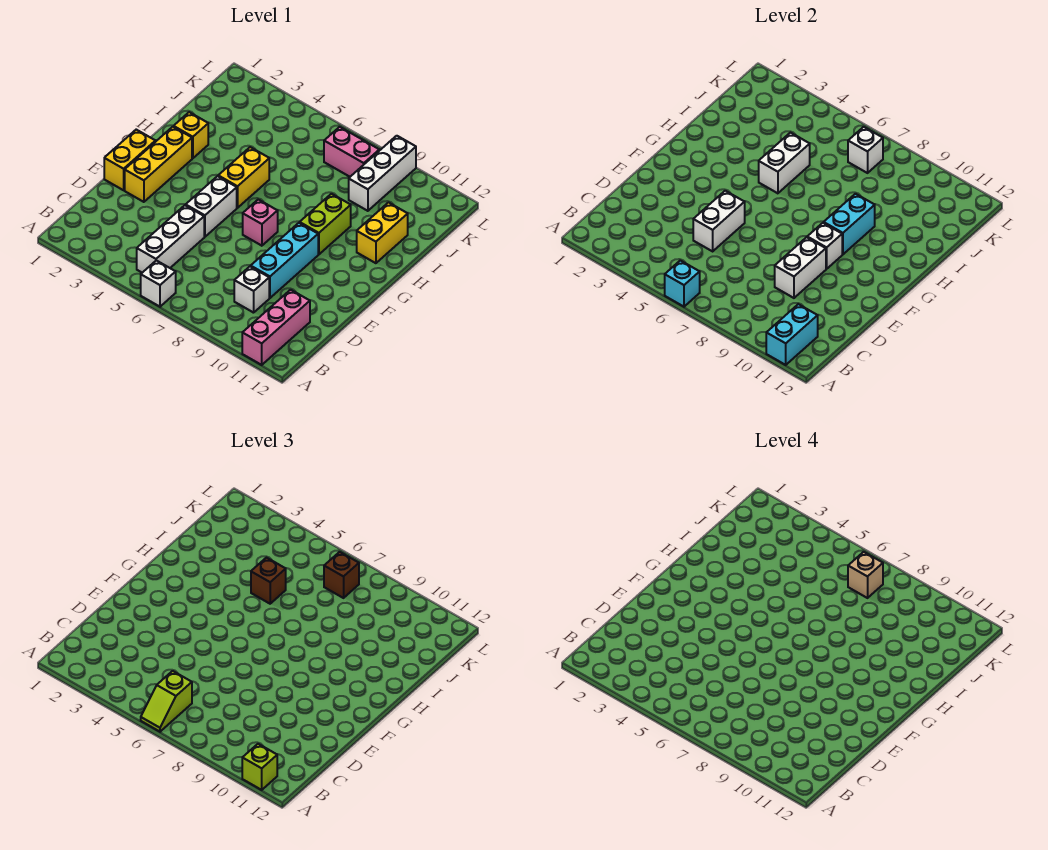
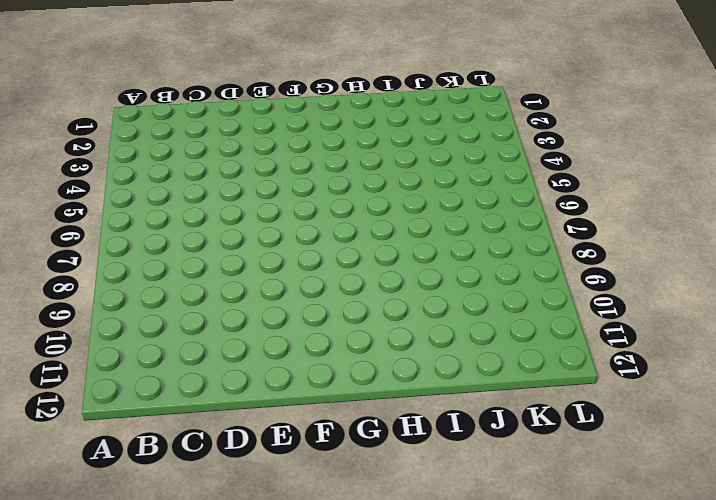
none -> white brick A6 level 1
none -> pink brick A11:C11 level 1
none -> white brick B5:D5 level 1

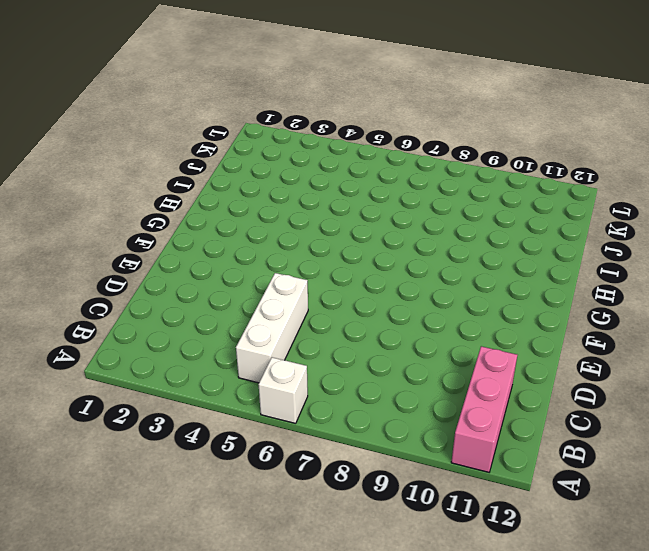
none -> white brick C9 level 1
none -> cyan brick D9:F9 level 1
none -> yellow brick E1:F1 level 1

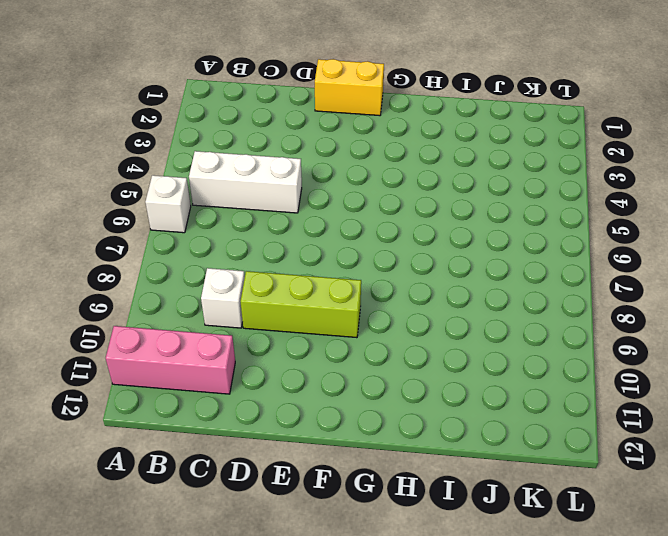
lime brick D9:F9 level 1 -> cyan brick D9:F9 level 1
none -> yellow brick E2:G2 level 1
none -> white brick E5:F5 level 1
none -> pink brick F7 level 1

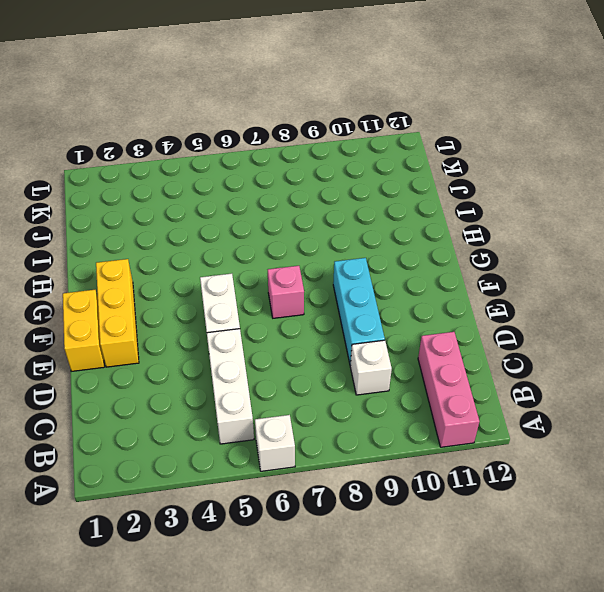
none -> yellow brick G5:H5 level 1
none -> lime brick G9:H9 level 1
none -> yellow brick H2 level 1

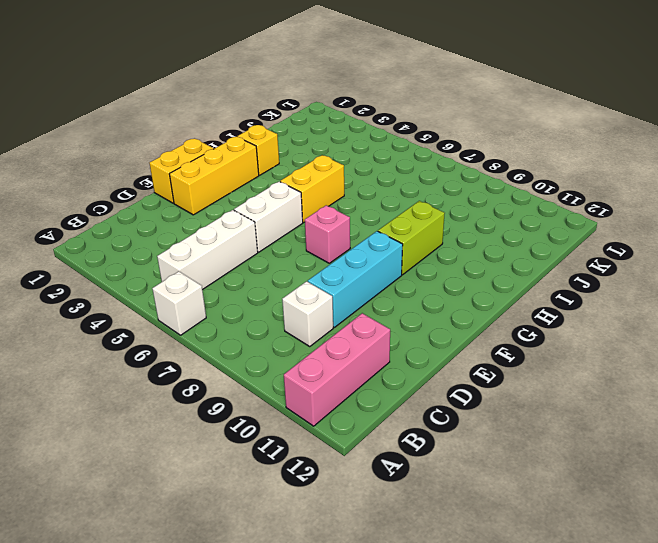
none -> yellow brick H11:I11 level 1
none -> white brick J9:L9 level 1
none -> pink brick K7:K8 level 1

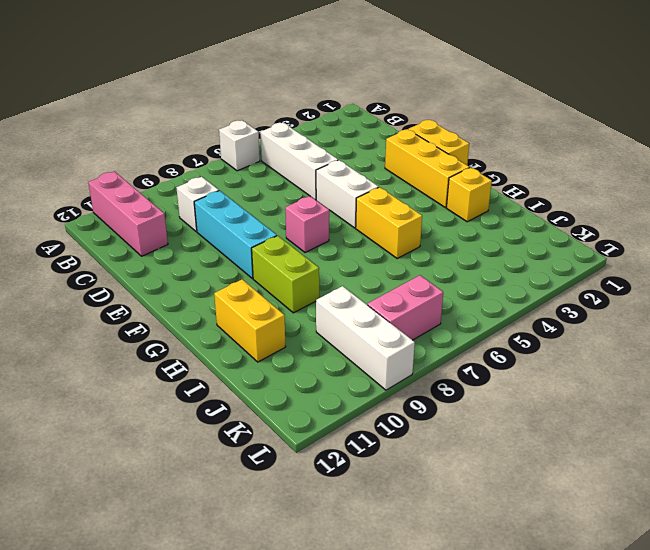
none -> cyan brick A6 level 2
none -> cyan brick A11:B11 level 2
none -> white brick D5:E5 level 2

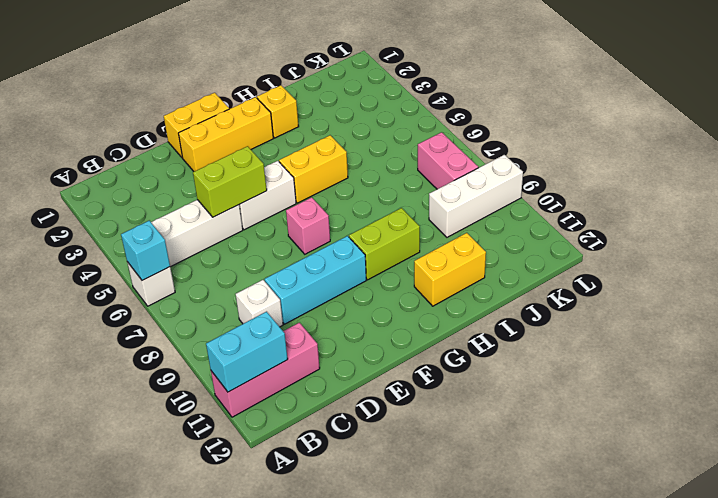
lime brick D5:E5 level 2 -> white brick D5:E5 level 2
none -> white brick D9:E9 level 2
none -> white brick F9 level 2
none -> cyan brick G9:H9 level 2

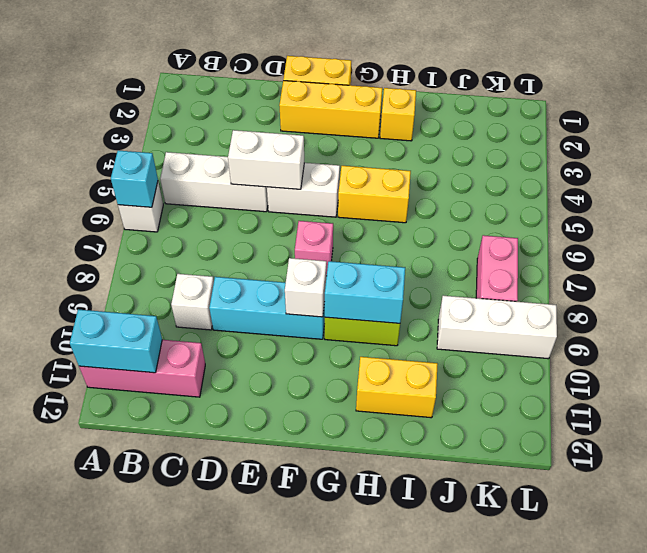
none -> white brick D9:E9 level 2
none -> white brick H5:I5 level 2
none -> white brick K7 level 2

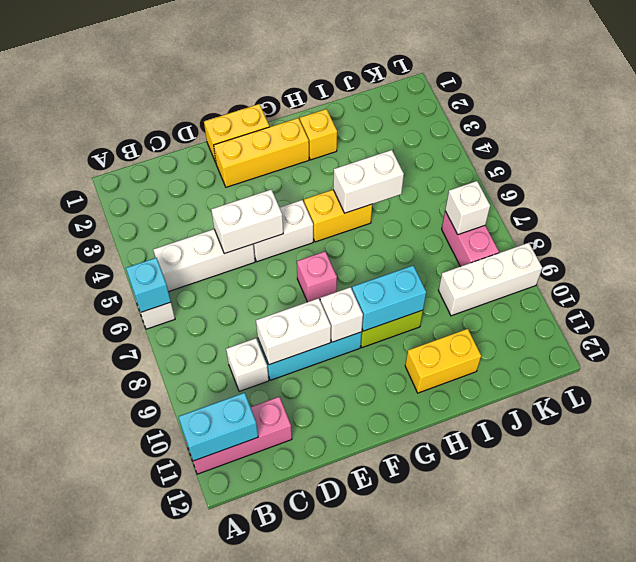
none -> lime slope A6:B6 level 3 top B
none -> lime brick A11 level 3
none -> brown brick I5 level 3

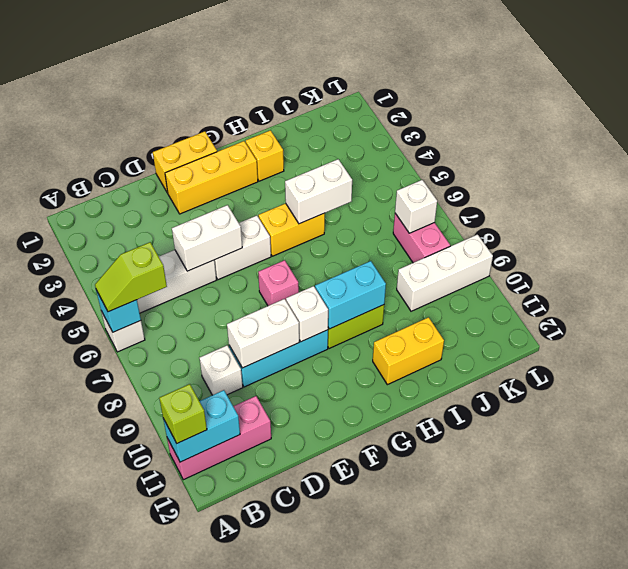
none -> brown brick I5 level 3
none -> brown brick K7 level 3
none -> tan brick K7 level 4

